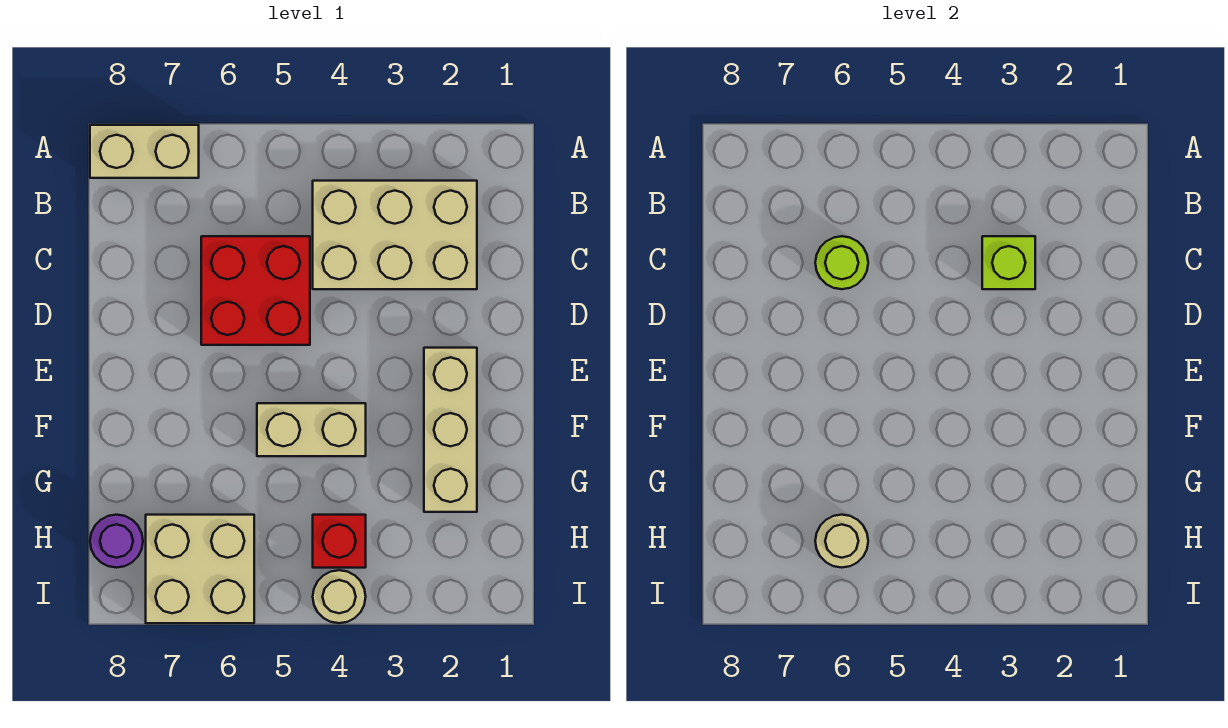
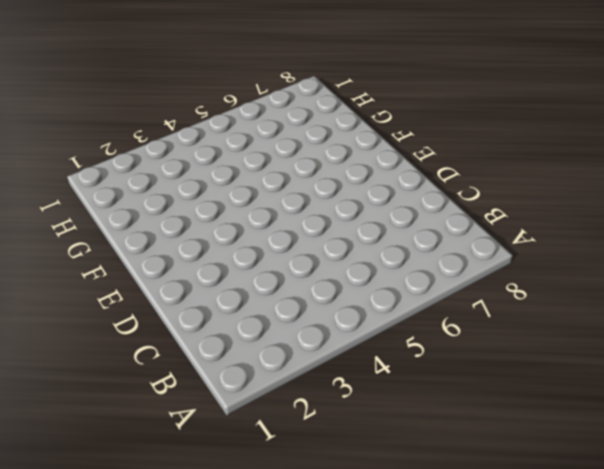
none -> tan brick A7:A8 level 1
none -> tan brick B2:C4 level 1
none -> red brick C5:D6 level 1

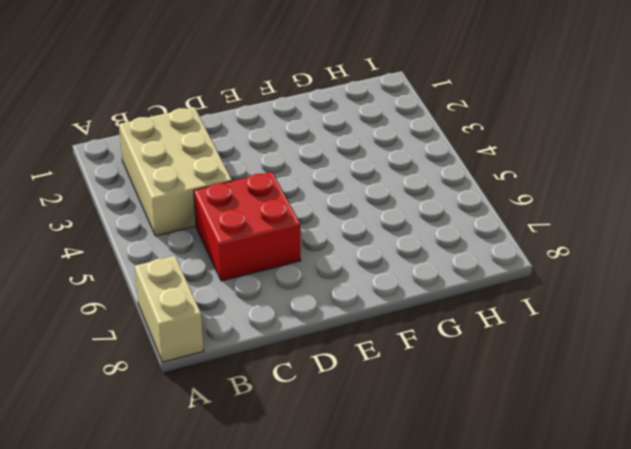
none -> tan brick E2:G2 level 1
none -> tan brick F4:F5 level 1
none -> red brick H4 level 1

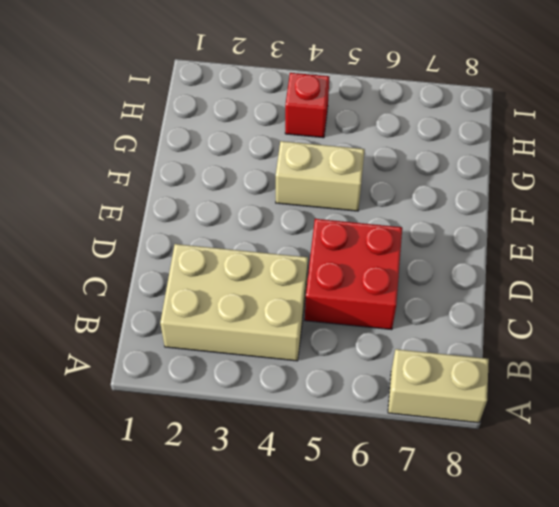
none -> tan brick E2:G2 level 1
none -> tan brick H6:I7 level 1
none -> purple round brick H8 level 1

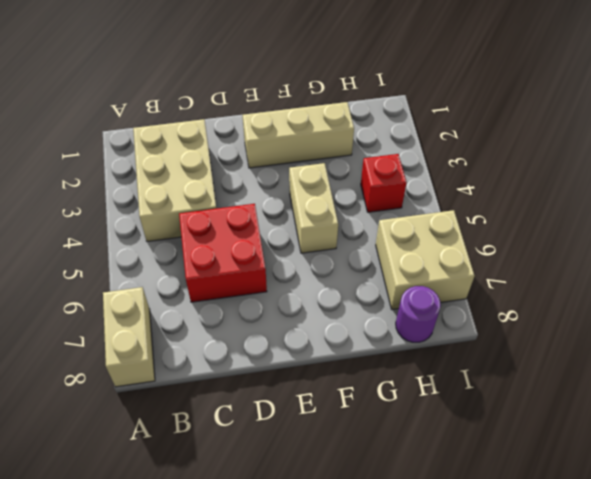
none -> tan round brick I4 level 1
none -> lime brick C3 level 2
none -> lime round brick C6 level 2

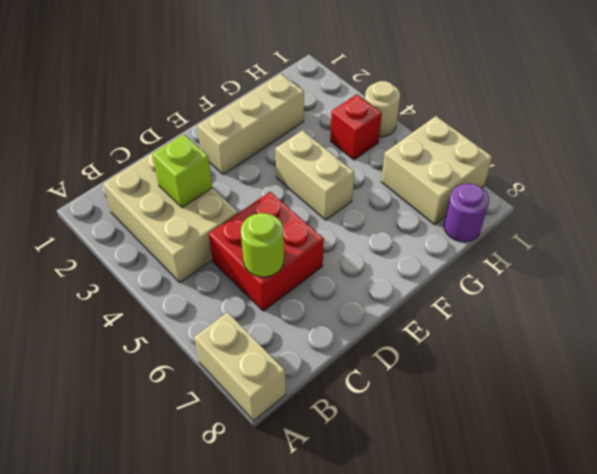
none -> tan round brick H6 level 2

